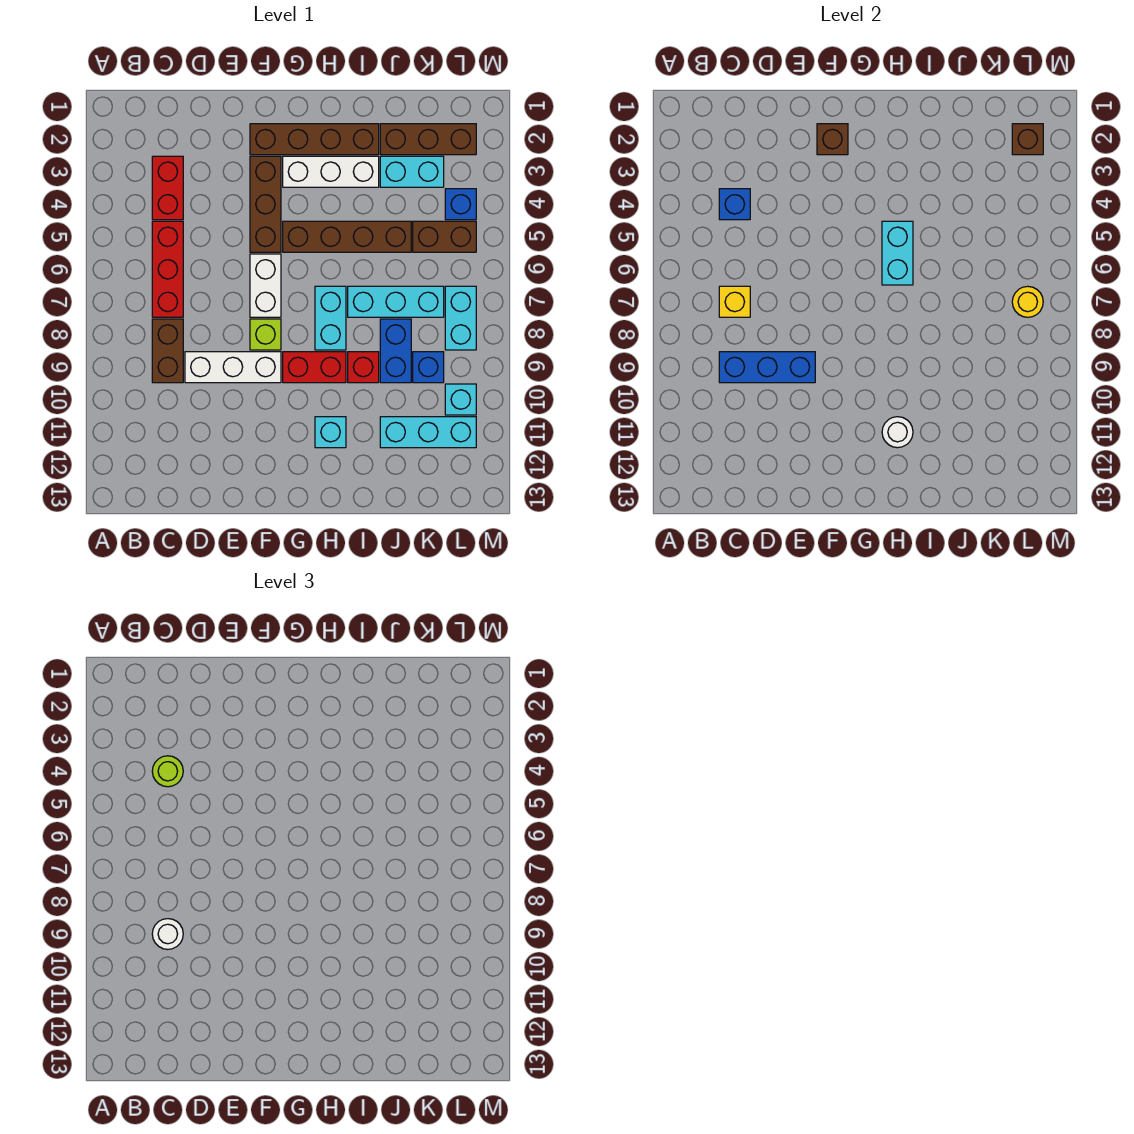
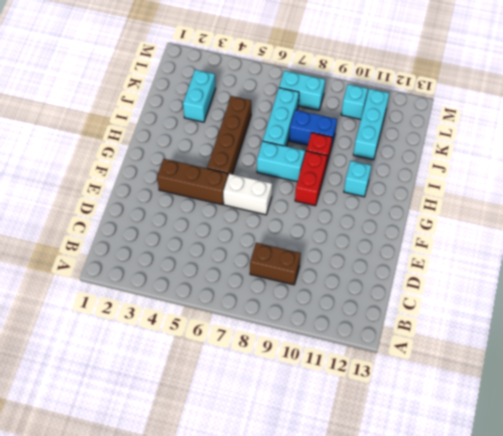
none -> red brick C3:C4 level 1
none -> red brick C5:C7 level 1
none -> white brick D9:F9 level 1
none -> brown brick F2:I2 level 1

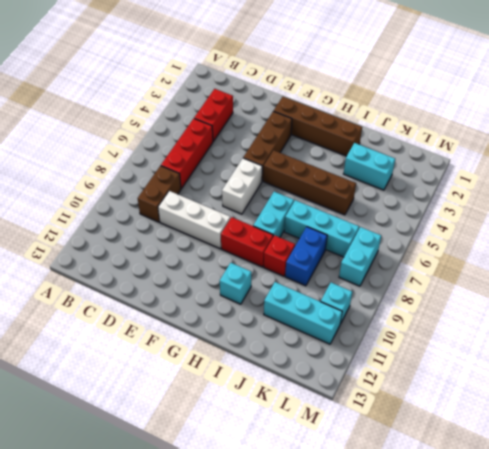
none -> lime brick F8 level 1
none -> white brick G3:I3 level 1
none -> brown brick J2:L2 level 1
none -> brown brick K5:L5 level 1

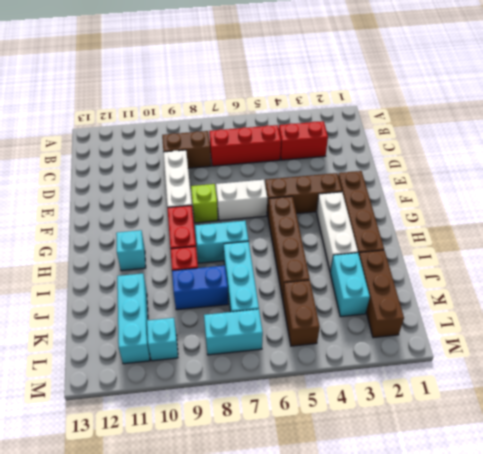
none -> blue brick K9 level 1
none -> blue brick L4 level 1
none -> blue brick C4 level 2
none -> yellow brick C7 level 2

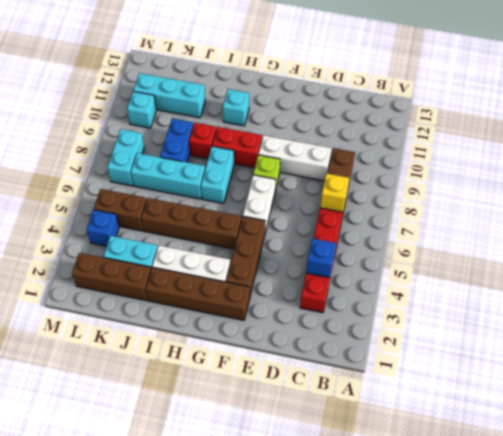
none -> blue brick K9 level 1
none -> blue brick C9:E9 level 2
none -> brown brick F2 level 2
none -> cyan brick H5:H6 level 2

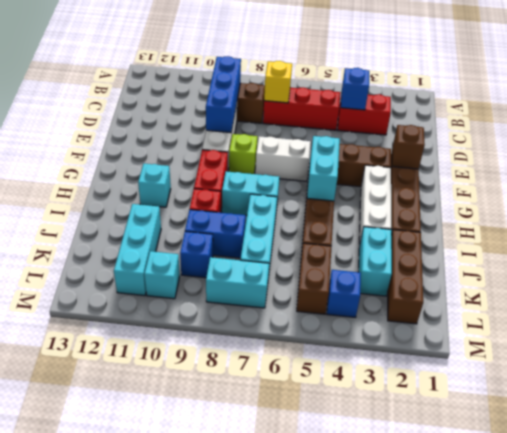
cyan brick G5:H5 level 2 -> cyan brick H5:H6 level 2
none -> white round brick H11 level 2
none -> brown brick L2 level 2
none -> yellow round brick L7 level 2
none -> lime round brick C4 level 3

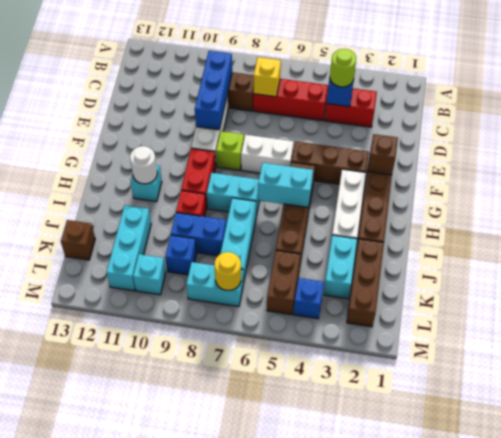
brown brick K13 level 1 -> brown brick L2 level 2
none -> white round brick C9 level 3

